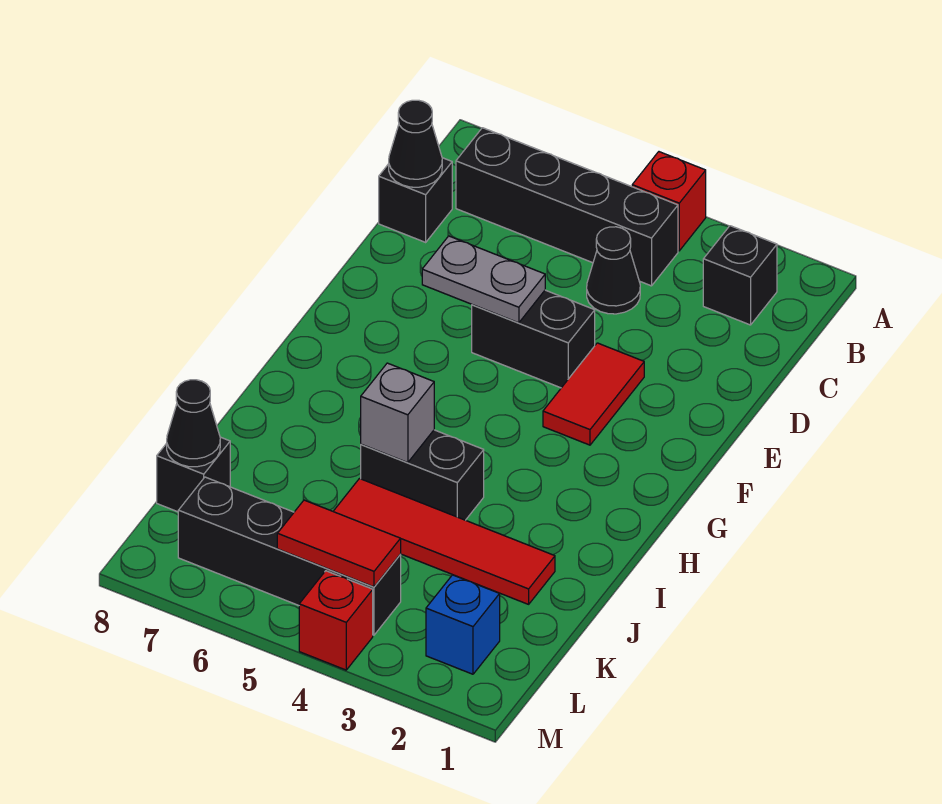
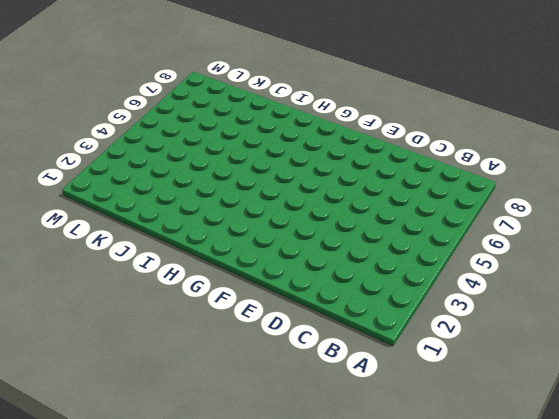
none -> red brick A4 level 1
none -> black brick B2 level 1
none -> black brick B4:B7 level 1

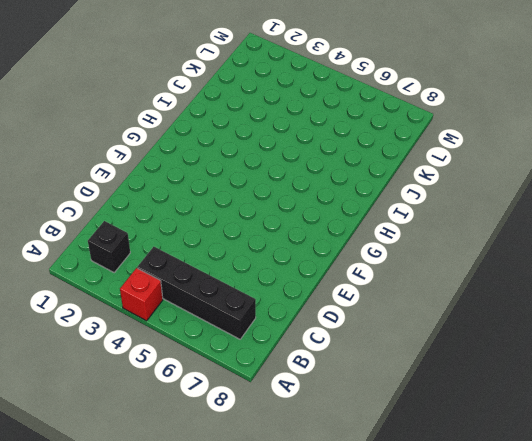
none -> black cone C4 level 1
none -> black brick C8 level 1
none -> red tile E3:F3 level 1

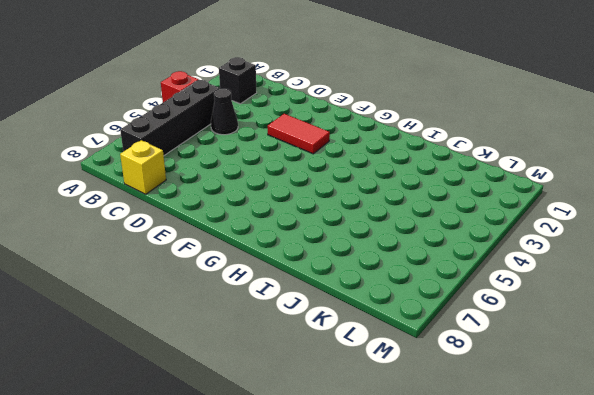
yellow brick C8 level 1 -> black brick C8 level 1
none -> black brick E4:E5 level 1
none -> black brick I4:I5 level 1
none -> red tile J2:J5 level 1

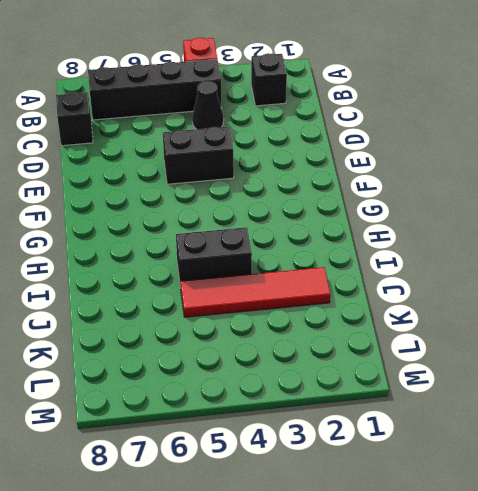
none -> red tile E3:F3 level 1
none -> black brick K8 level 1
none -> blue brick L2 level 1

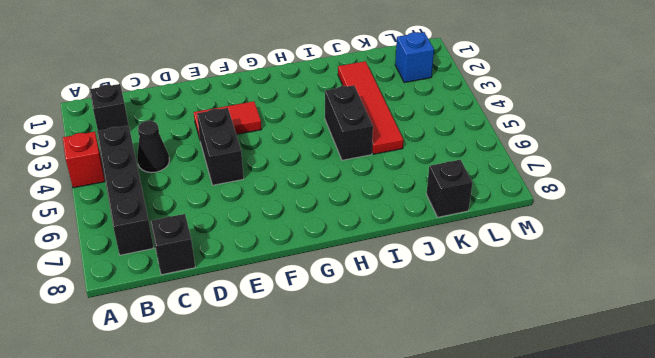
none -> black brick L4:L7 level 1
none -> red brick M4 level 1
none -> black cone C8 level 2

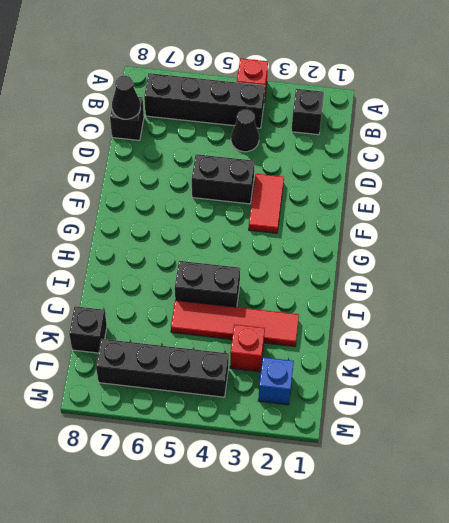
red brick K3 level 1 -> red brick M4 level 1
none -> grey plate E5:E6 level 2
none -> grey brick I5 level 2
none -> black cone K8 level 2

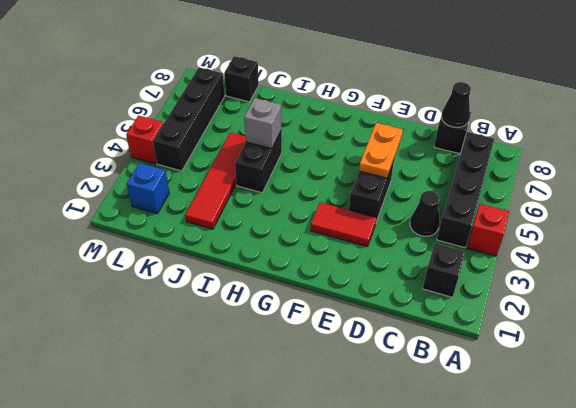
orange plate E5:E6 level 2 -> grey plate E5:E6 level 2
none -> black cone K8 level 2
none -> red tile L4:L5 level 2

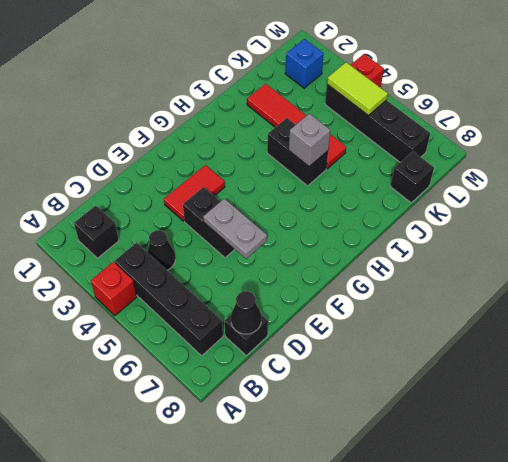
lime tile L4:L5 level 2 -> red tile L4:L5 level 2
none -> black cone K8 level 2

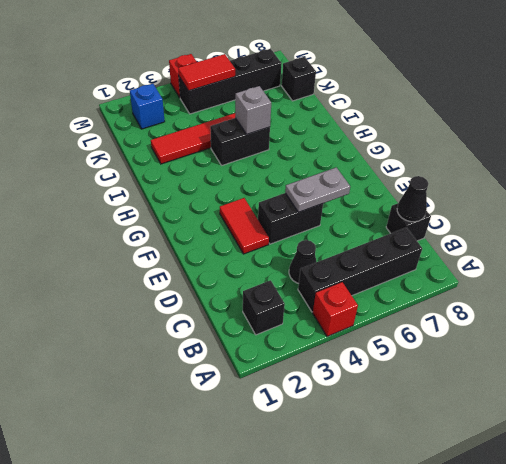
none -> black cone K8 level 2

